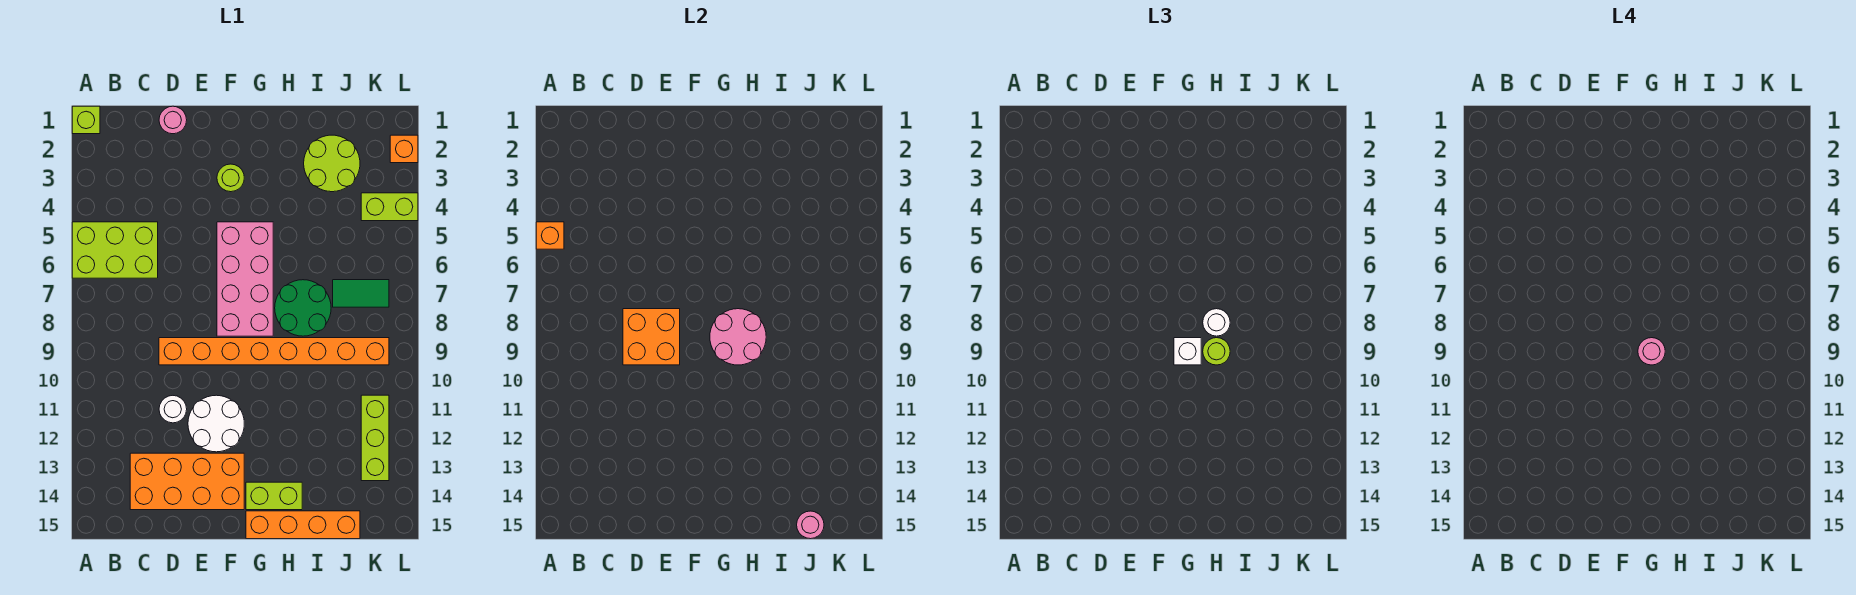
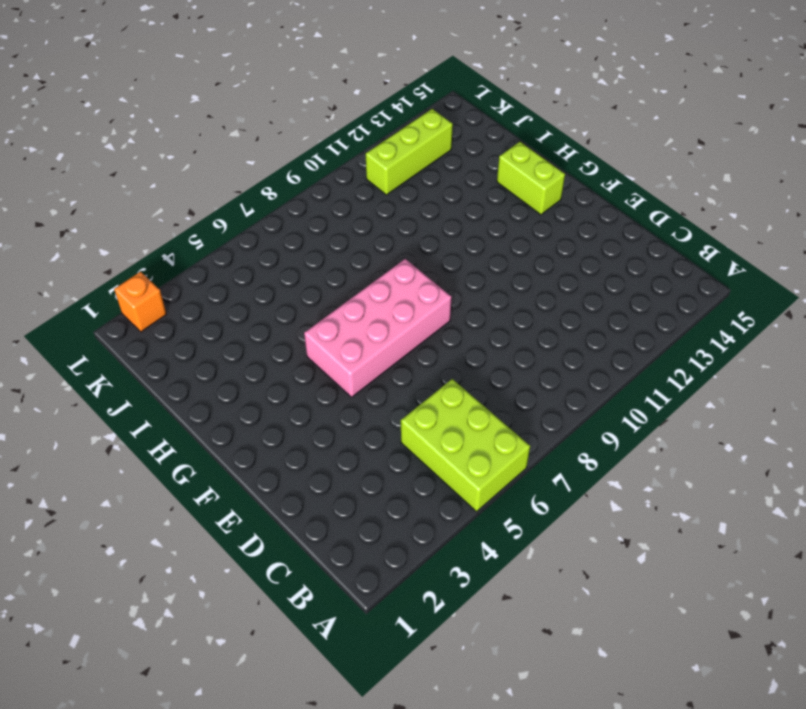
none -> lime brick A1 level 1
none -> orange brick C13:F14 level 1
none -> pink round brick D1 level 1

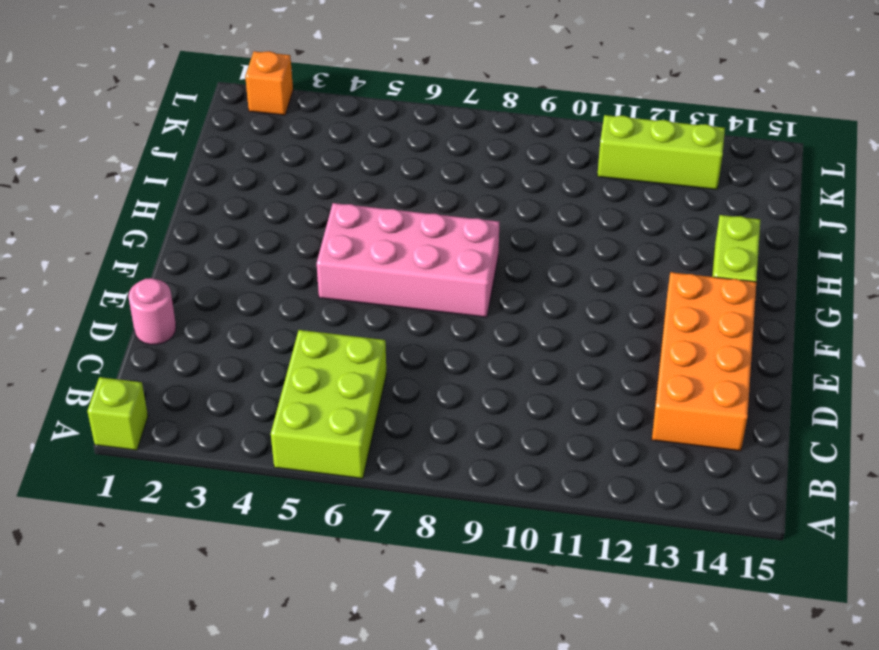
none -> orange brick D9:K9 level 1
none -> white round brick D11 level 1
none -> white round brick E11:F12 level 1

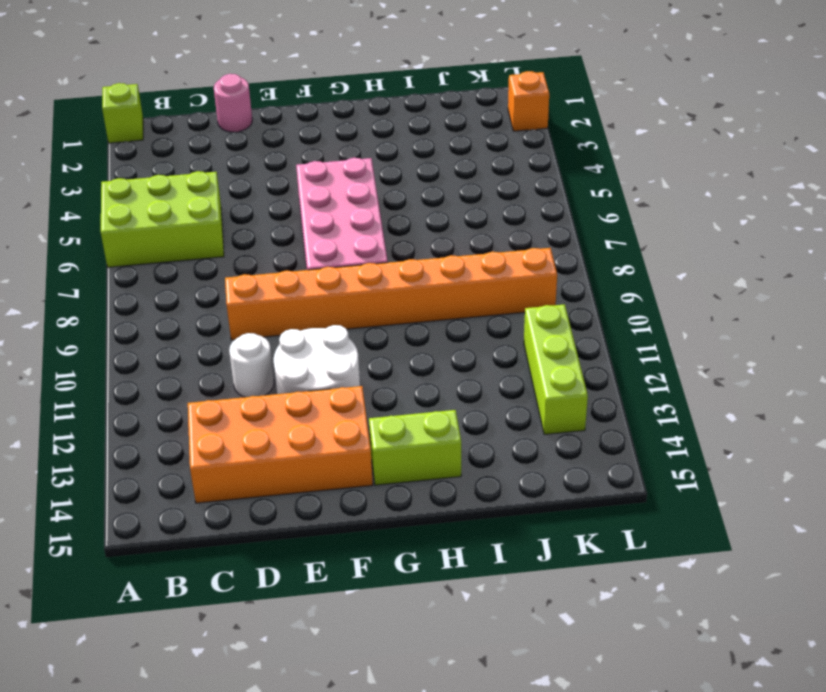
none -> lime round brick F3 level 1
none -> orange brick G15:J15 level 1
none -> green round brick H7:I8 level 1

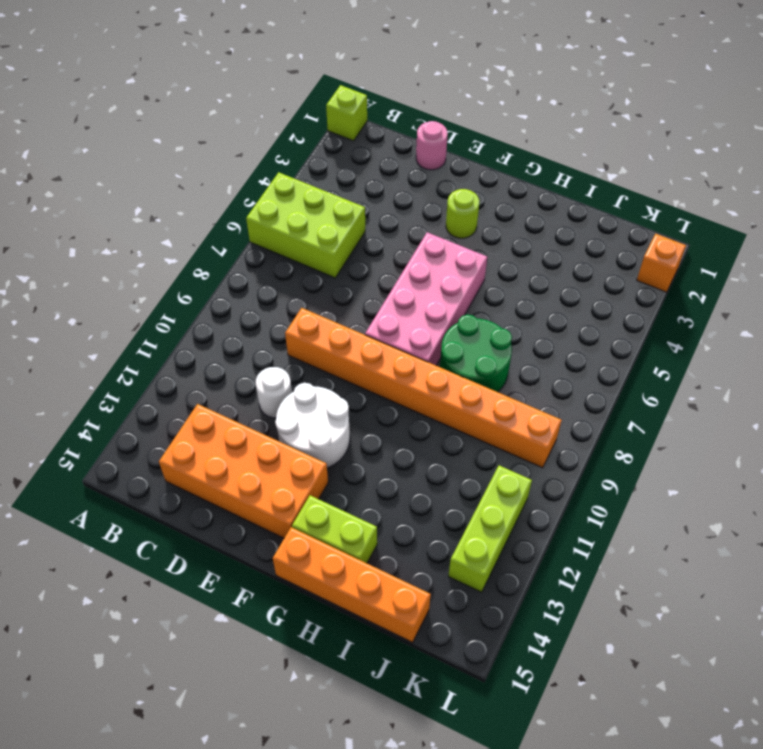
none -> lime round brick I2:J3 level 1
none -> green tile J7:K7 level 1
none -> lime brick K4:L4 level 1

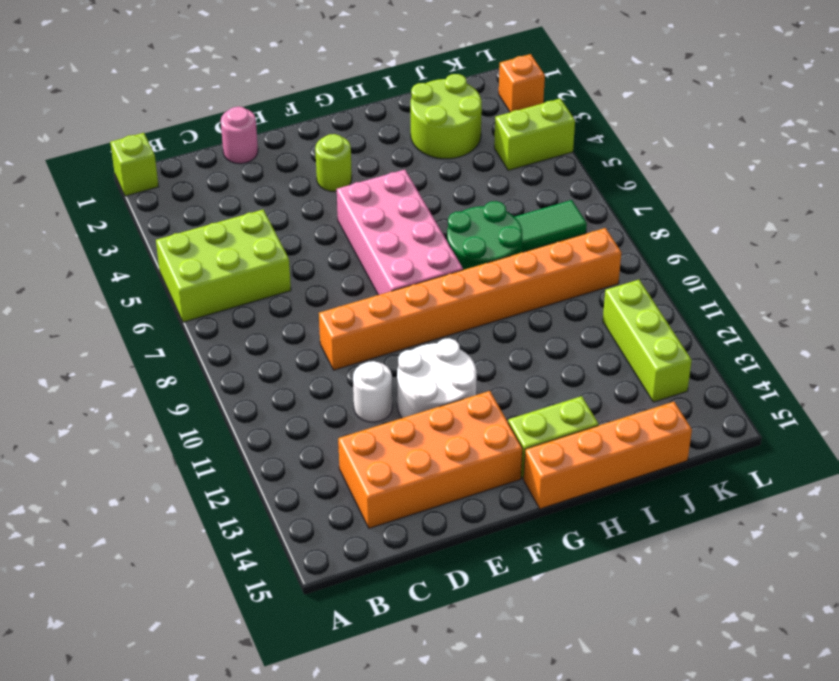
none -> orange brick A5 level 2
none -> orange brick D8:E9 level 2
none -> pink round brick G8:H9 level 2

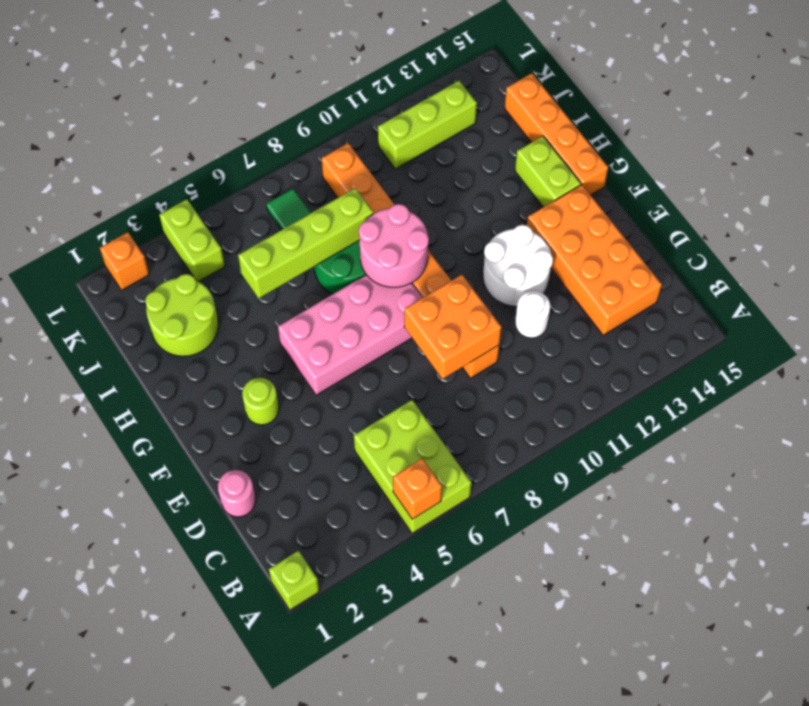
lime brick I5:I8 level 2 -> none
none -> pink round brick J15 level 2
none -> white brick G9 level 3
none -> white round brick H8 level 3

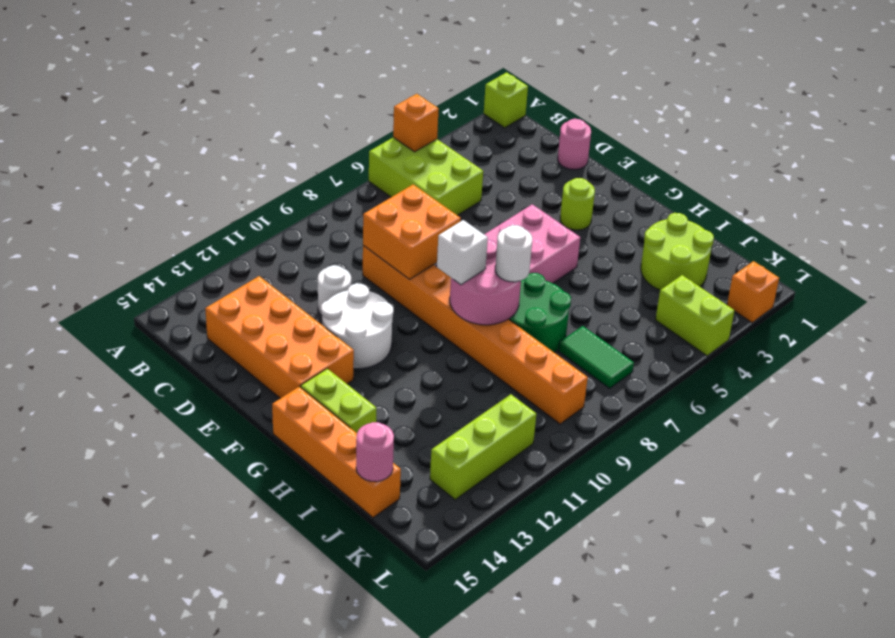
none -> lime round brick H9 level 3
none -> pink round brick G9 level 4

